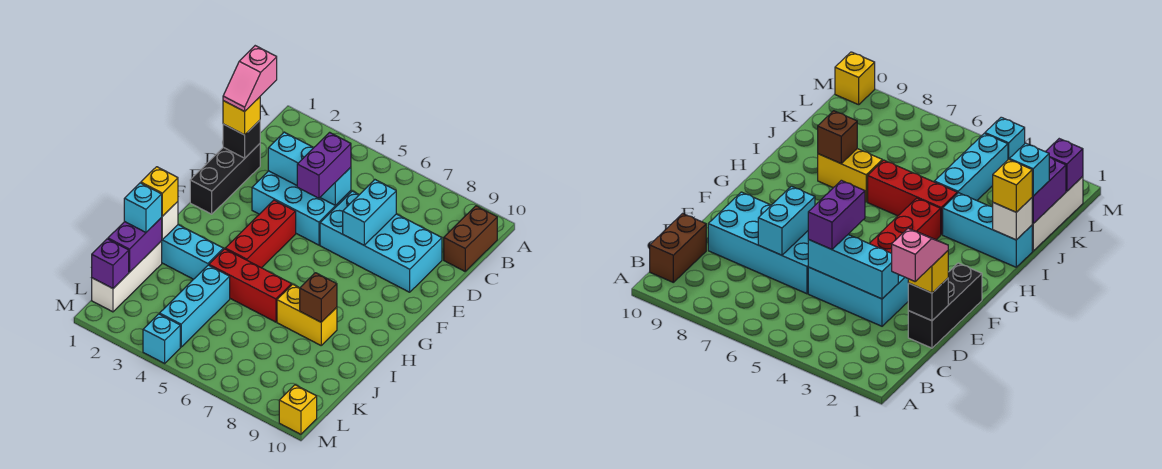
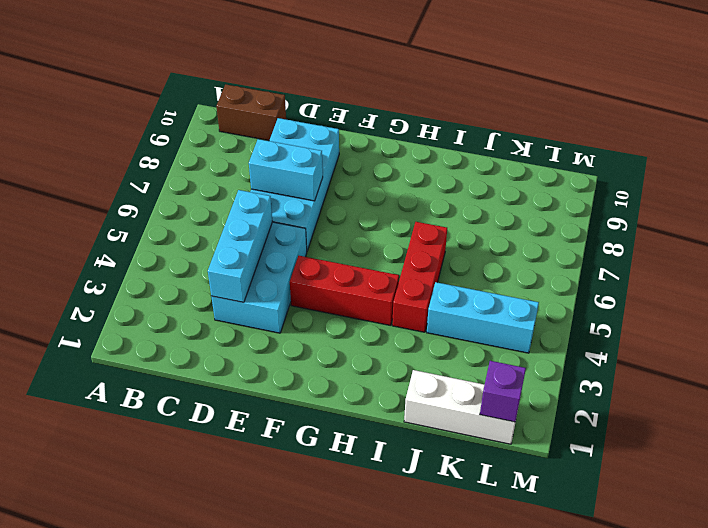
none -> black brick D1:F1 level 1
none -> cyan brick I1:I3 level 1
none -> yellow brick I7:I8 level 1

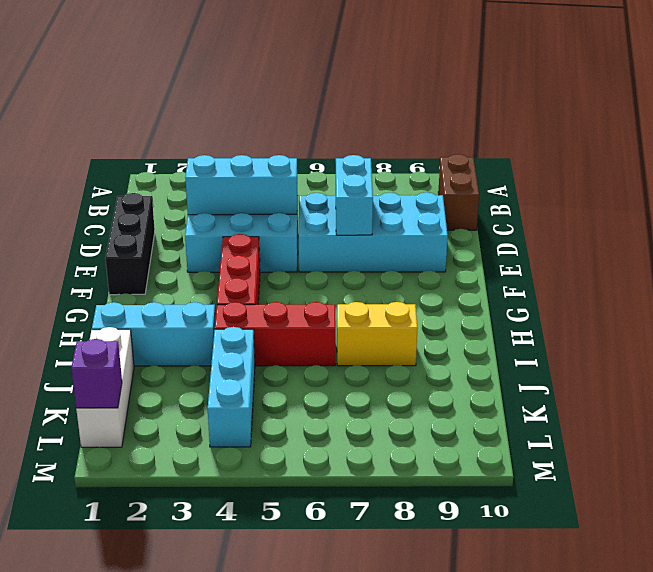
none -> cyan brick M4 level 1
none -> yellow brick M10 level 1
none -> black brick D1 level 2

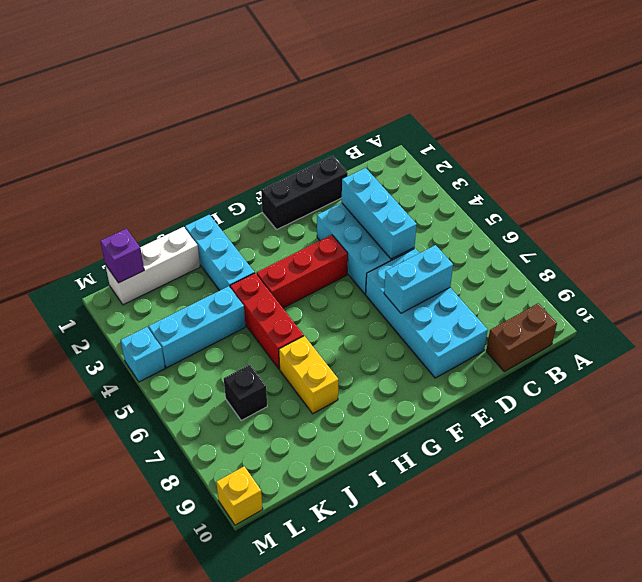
black brick K7 level 1 -> black brick D1 level 2
none -> white brick I1 level 2
none -> brown brick I8 level 2
none -> purple brick J1:K1 level 2

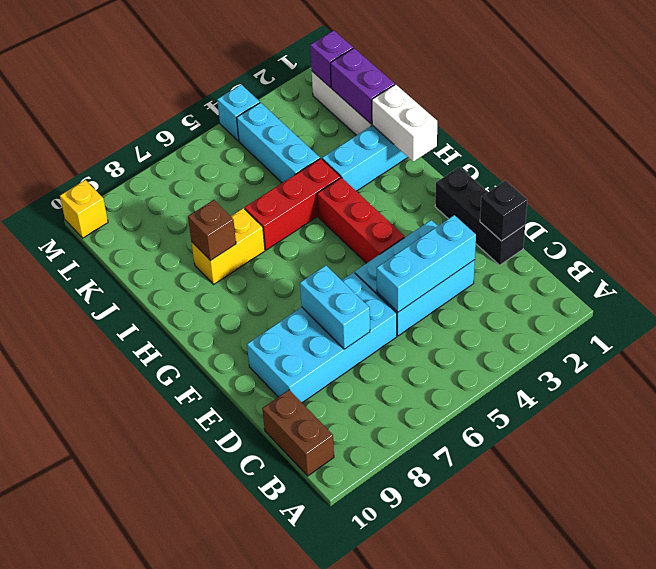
white brick H1:I1 level 2 -> white brick I1 level 2
none -> yellow brick D1 level 3
none -> purple brick D5:E5 level 3
none -> yellow brick I1 level 3

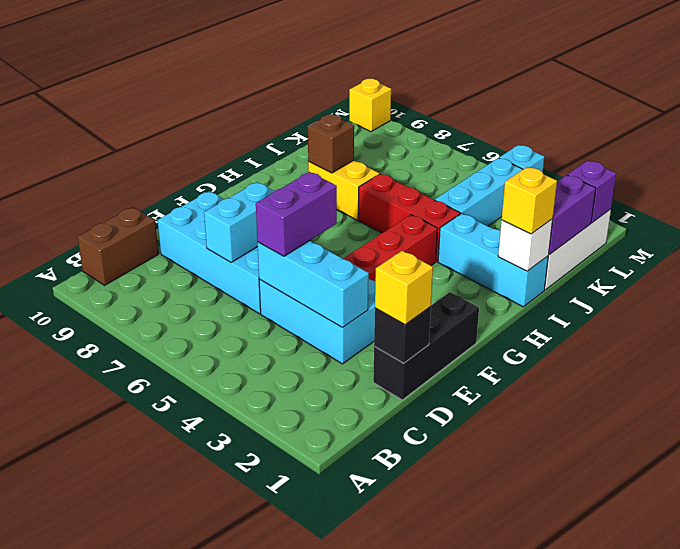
none -> cyan brick J1 level 3
none -> pink slope C1:D1 level 4 top C

